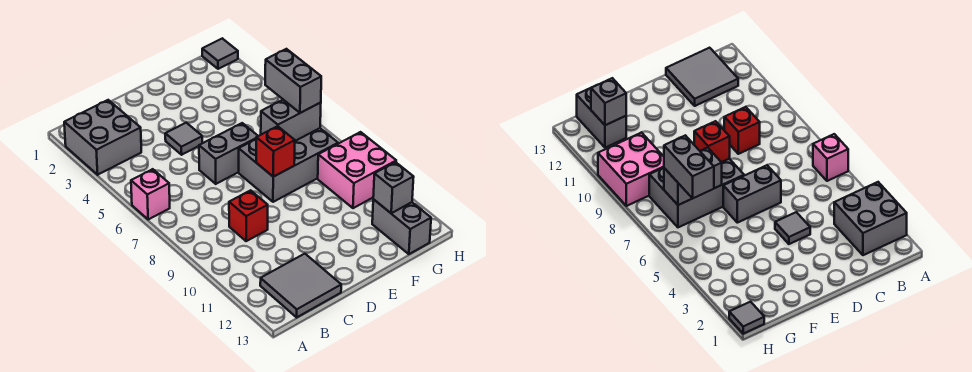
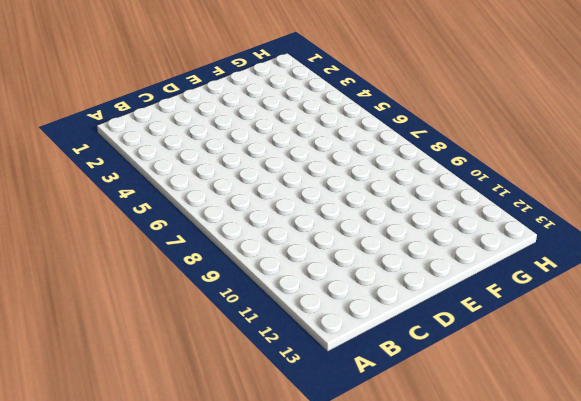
none -> grey brick A2:B3 level 1
none -> pink brick A6 level 1
none -> grey tile B12:C13 level 1

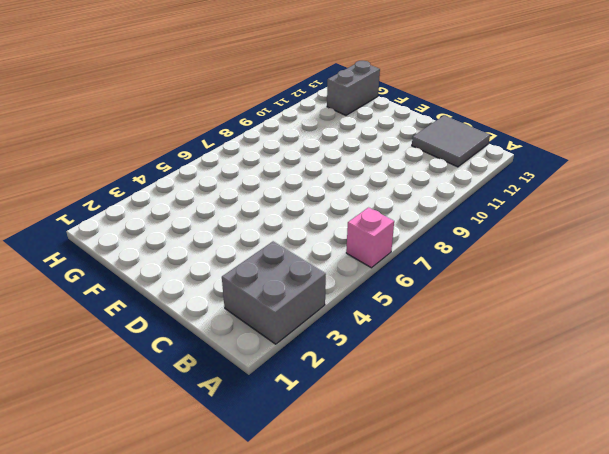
none -> red brick C9 level 1
none -> grey tile D4 level 1
none -> grey brick D6:E6 level 1

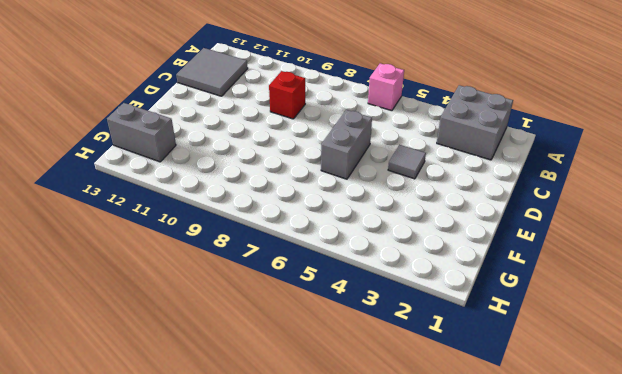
none -> grey brick E7:G8 level 1
none -> pink brick G9:H10 level 1
none -> grey tile H1 level 1

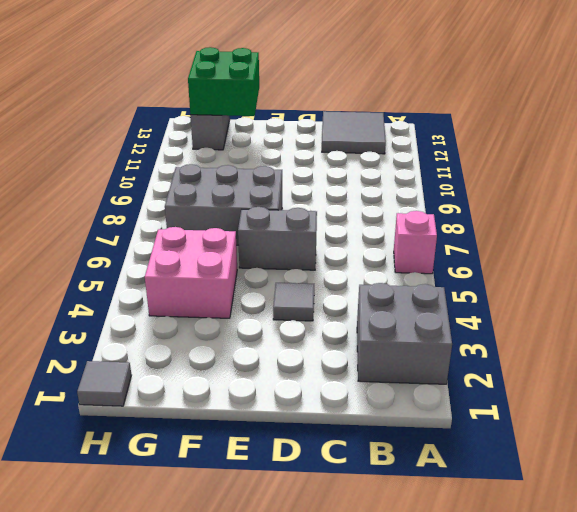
pink brick F4:G5 level 1 -> pink brick G9:H10 level 1
green brick F12:G13 level 2 -> grey brick G12 level 2
none -> red brick C9 level 1
none -> red brick E8 level 2
none -> grey brick F7:G7 level 2

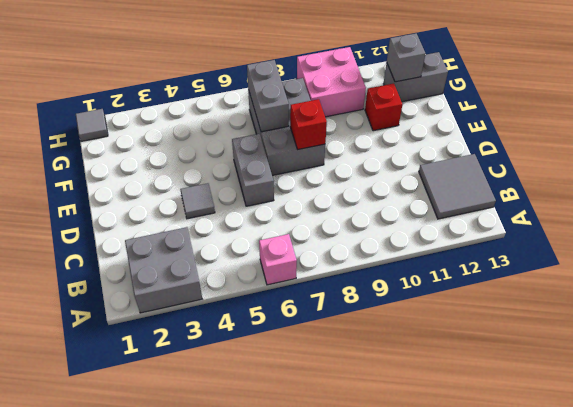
red brick F11 level 1 -> red brick C9 level 1
none -> grey brick G6:G7 level 3

